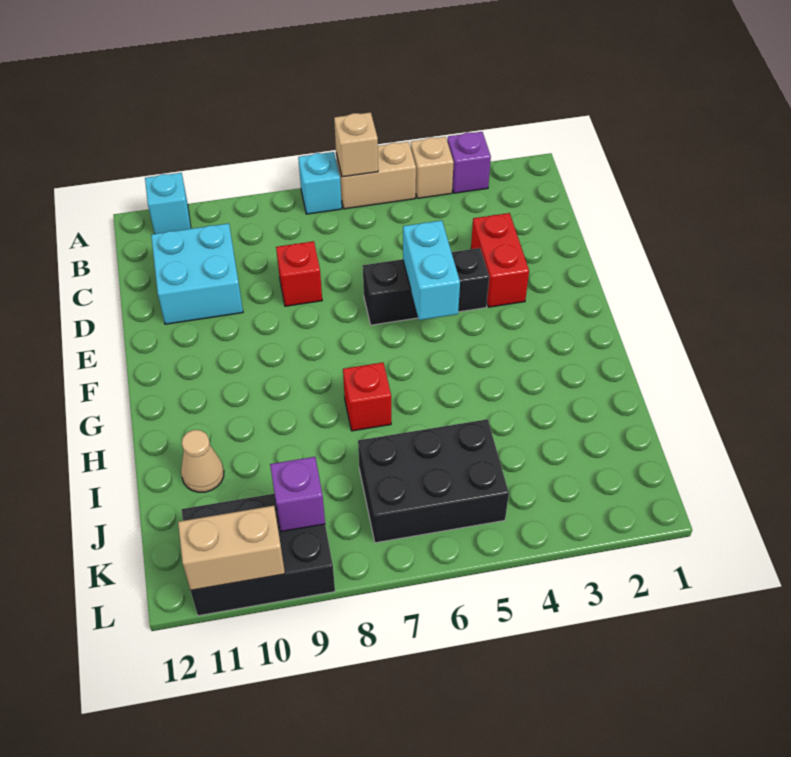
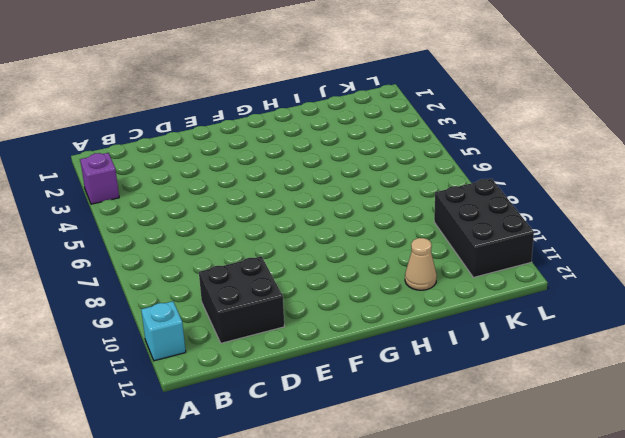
black brick C10:D11 level 1 -> cyan brick C10:D11 level 1
none -> tan brick A4 level 1
none -> tan brick A5:A6 level 1
none -> cyan brick A7 level 1

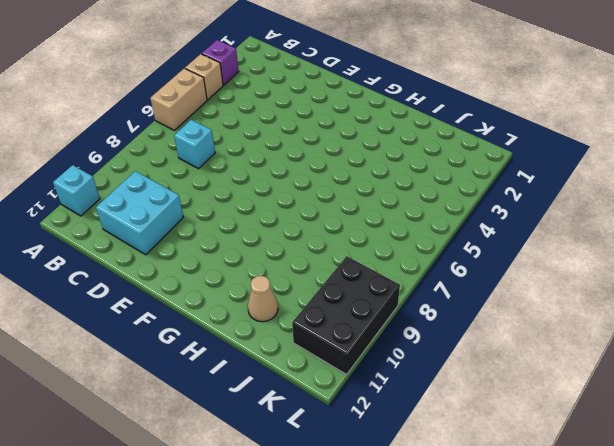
cyan brick C7 level 1 -> cyan brick A7 level 1
none -> red brick D3:E3 level 1
none -> red brick D8 level 1
none -> black brick E4:E6 level 1

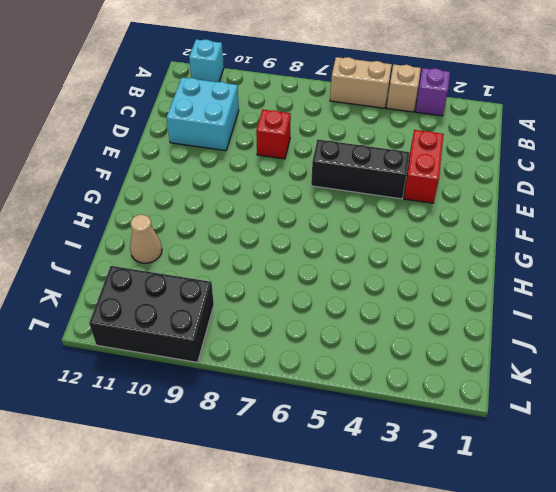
none -> cyan brick A7 level 1
none -> red brick H7 level 1
none -> black brick J5:K7 level 1

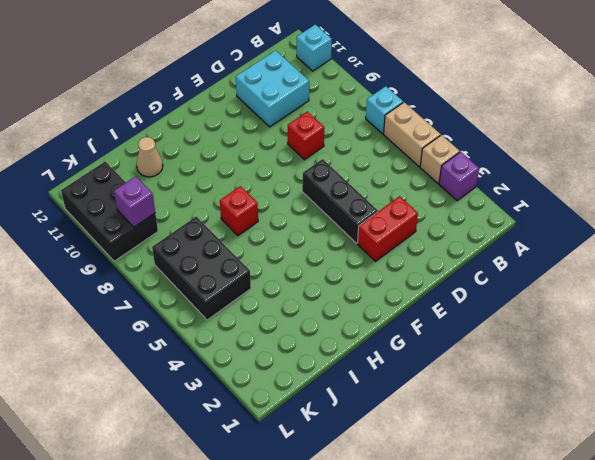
none -> tan brick A6 level 2
none -> cyan brick E5:F5 level 2
none -> tan brick L10:L11 level 2

